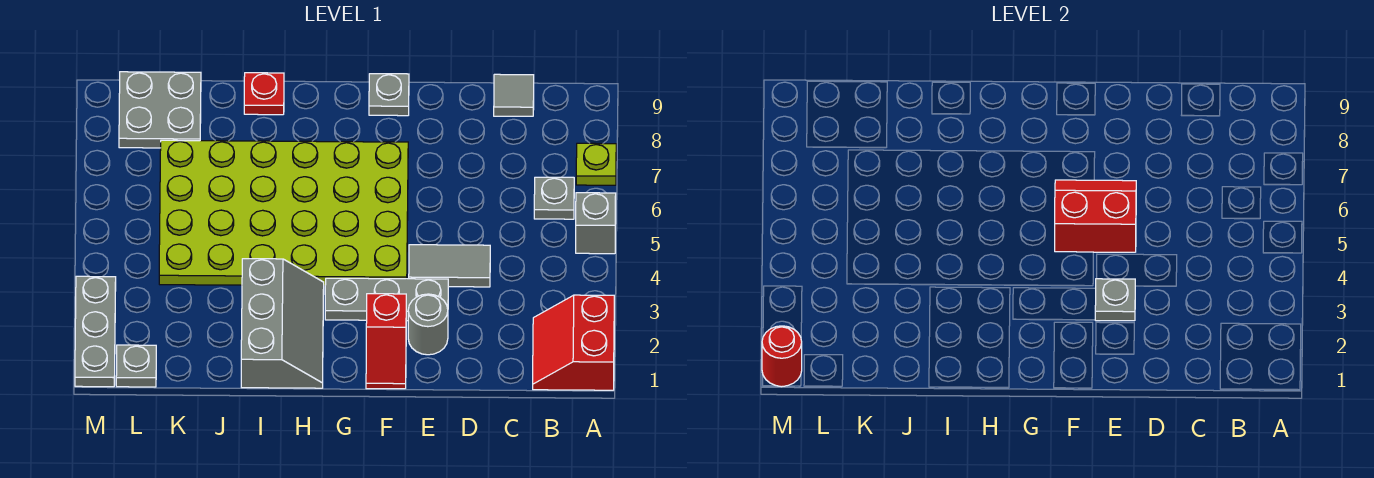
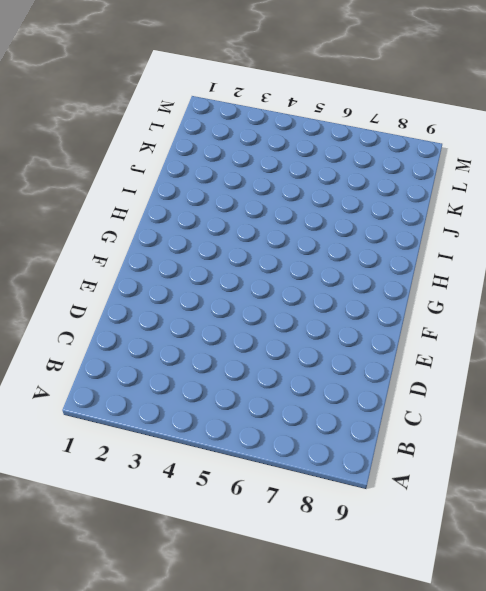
none -> red slope A1:B2 level 1 top A
none -> grey brick A5 level 1
none -> lime plate A7 level 1

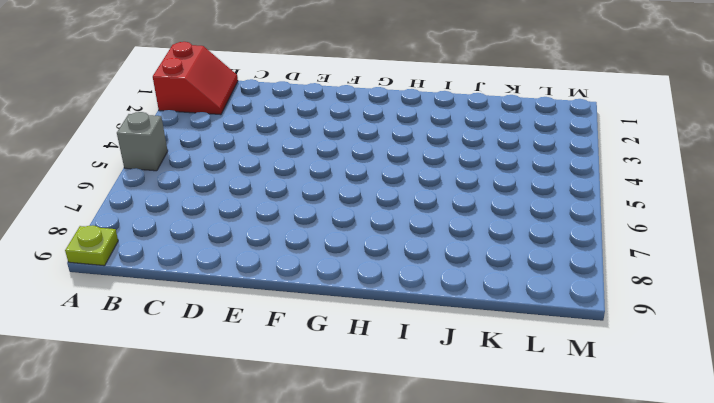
lime plate A9 level 1 -> lime plate A7 level 1
none -> grey plate B6 level 1
none -> grey tile C9 level 1
none -> grey tile D4:E4 level 1

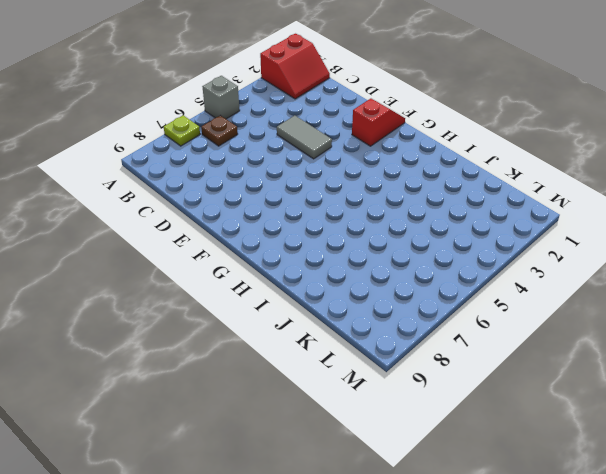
brown plate B6 level 1 -> grey plate B6 level 1
none -> grey tile C9 level 1
none -> grey round brick E2 level 1
none -> grey plate E3:G3 level 1

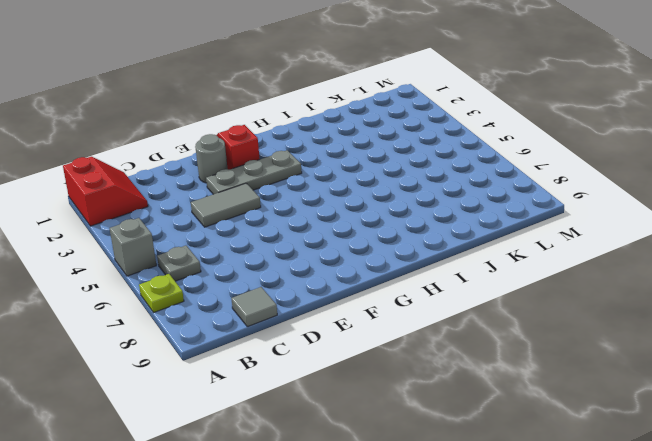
none -> lime plate F4:K7 level 1
none -> grey plate F9 level 1
none -> grey slope H1:I3 level 1 top I

